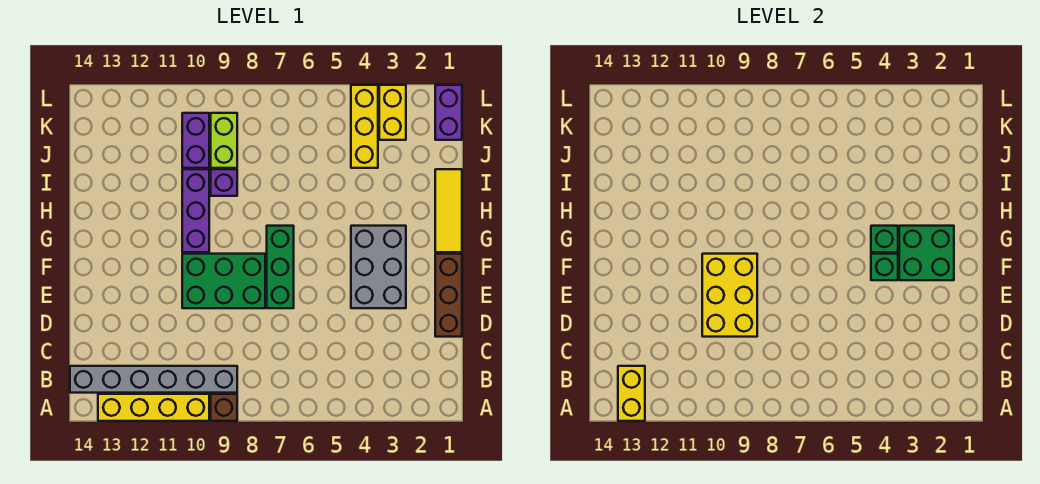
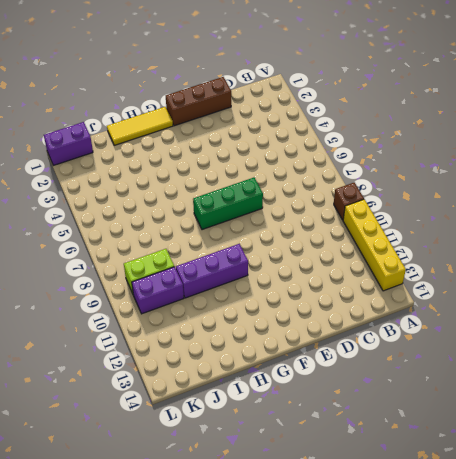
none -> grey brick B9:B14 level 1
none -> grey brick E3:G4 level 1
none -> green brick E8:F10 level 1

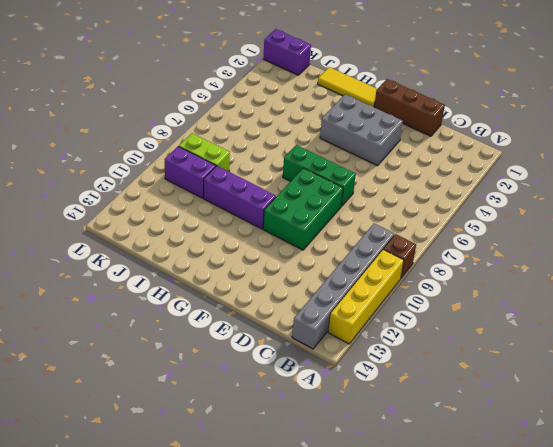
none -> purple brick I9 level 1
none -> yellow brick J4:L4 level 1
none -> yellow brick K3:L3 level 1

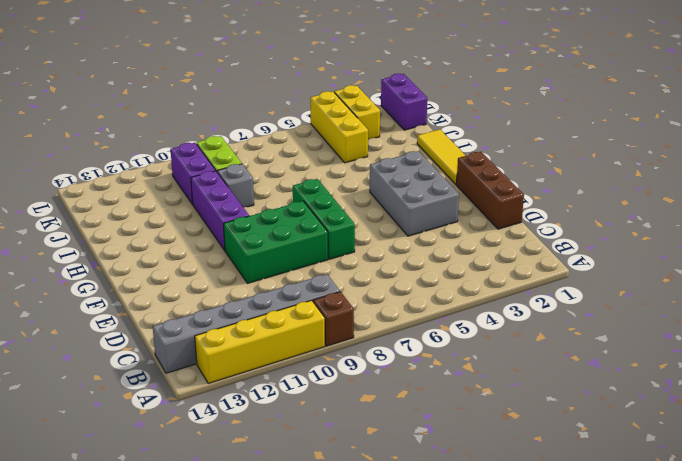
grey brick I9 level 1 -> purple brick I9 level 1
none -> yellow brick A13:B13 level 2
none -> yellow brick D9:F10 level 2
none -> green brick F2:G3 level 2

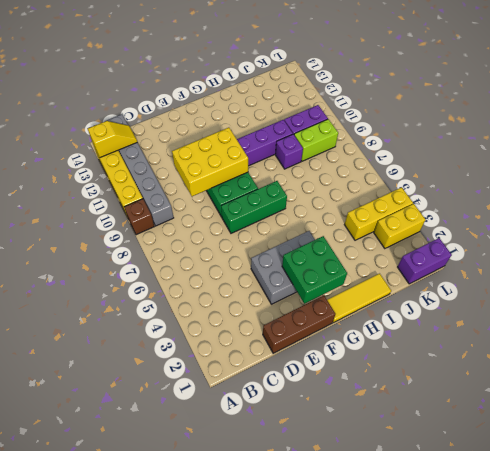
yellow slope A13:B13 level 2 top A -> yellow brick A13:B13 level 2
none -> green brick F4 level 2
none -> green brick G4 level 2

